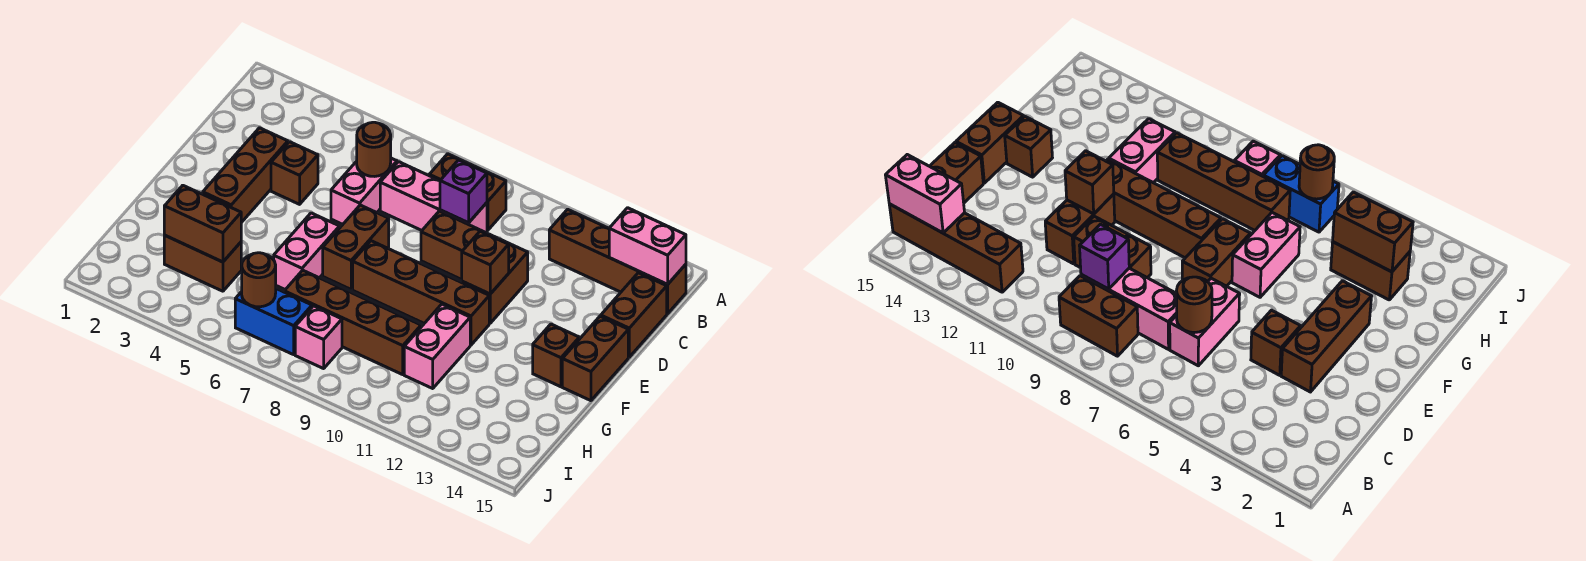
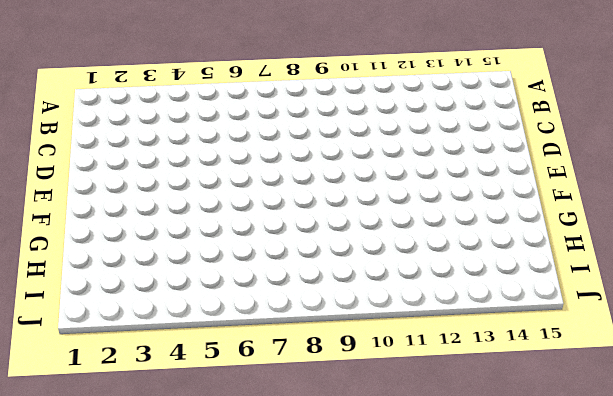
none -> brown brick B8:B9 level 1
none -> brown brick B12:B15 level 1
none -> pink brick C6:D6 level 1

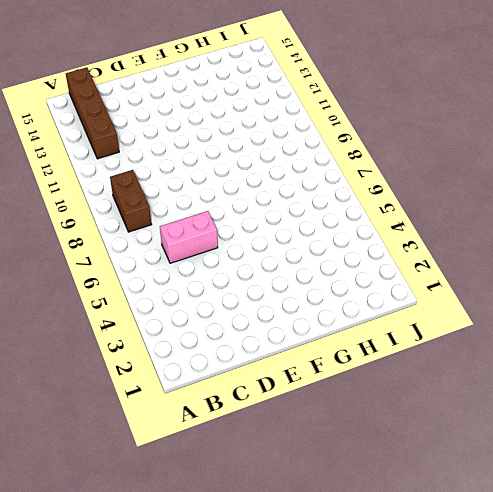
none -> pink brick C7:C9 level 1
none -> brown brick C15:D15 level 1
none -> brown brick D3:F3 level 1

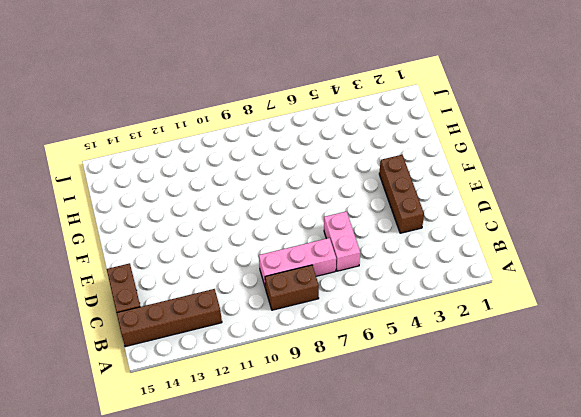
none -> brown brick D4 level 1
none -> brown brick D9:D10 level 1
none -> brown brick D11:E11 level 1

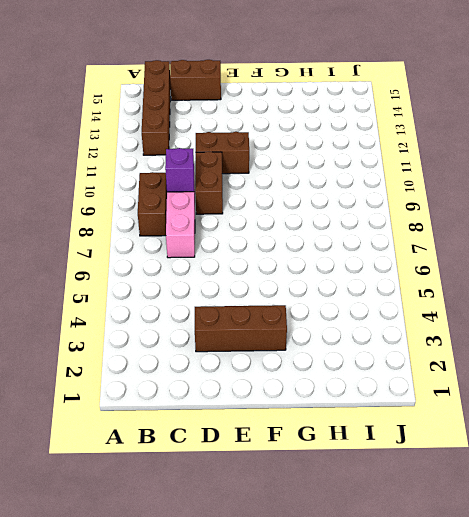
none -> pink brick C6:D6 level 1
none -> brown brick D4 level 1
none -> brown brick E7:F7 level 1

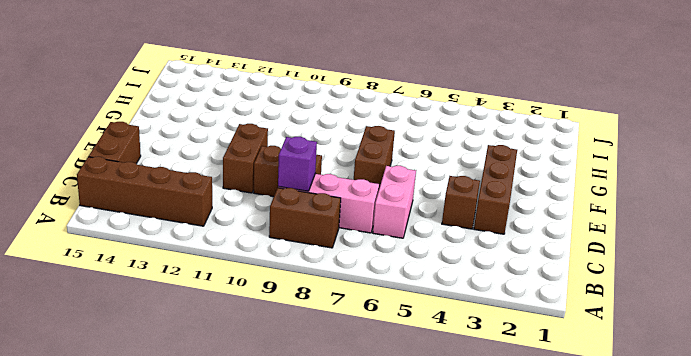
none -> brown brick E15:F15 level 1
none -> pink brick F6:G6 level 1
none -> brown brick F8:F11 level 1

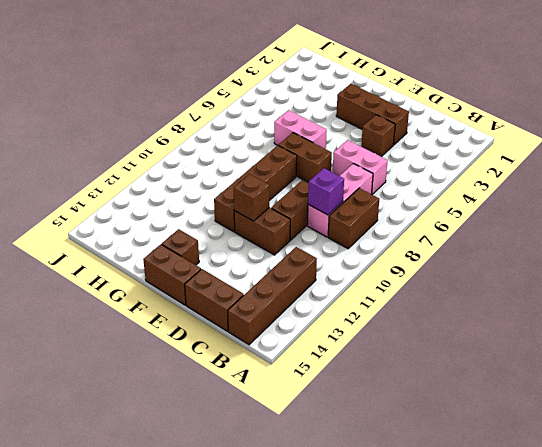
none -> pink brick G11:H11 level 1
none -> brown brick H3:H4 level 1
none -> brown brick H7:H10 level 1

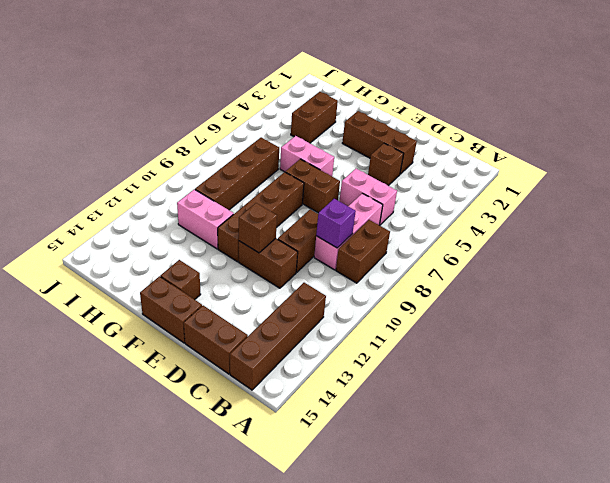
none -> blue brick I6:I7 level 1
none -> pink brick I8 level 1
none -> pink brick B14:B15 level 2

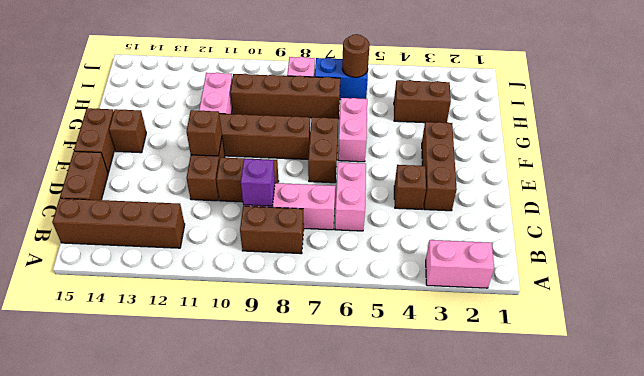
pink brick A2:A3 level 1 -> pink brick B14:B15 level 2
none -> brown round brick C6 level 2
none -> brown brick H3:H4 level 2

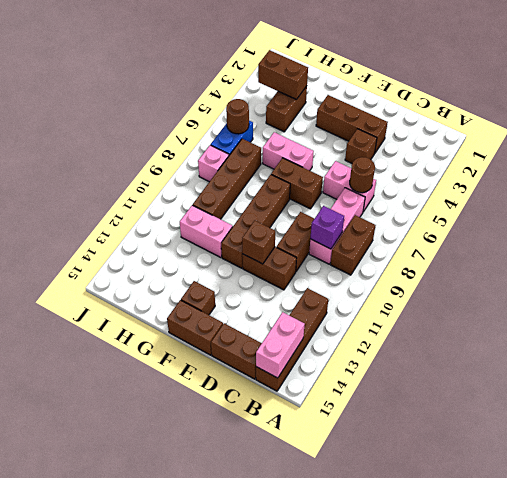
brown brick H3:I3 level 2 -> brown brick H3:H4 level 2

